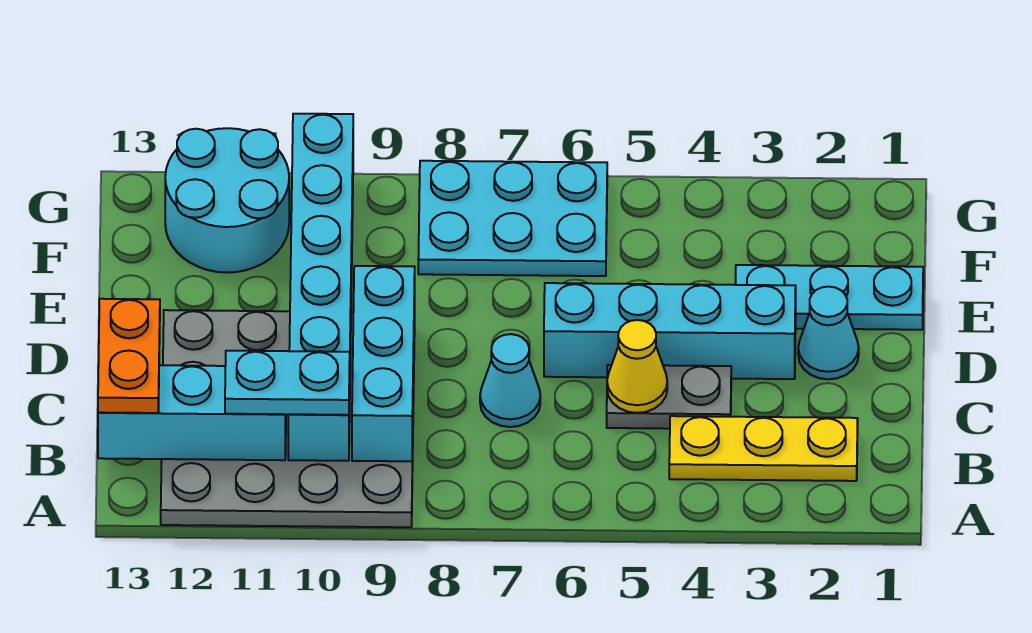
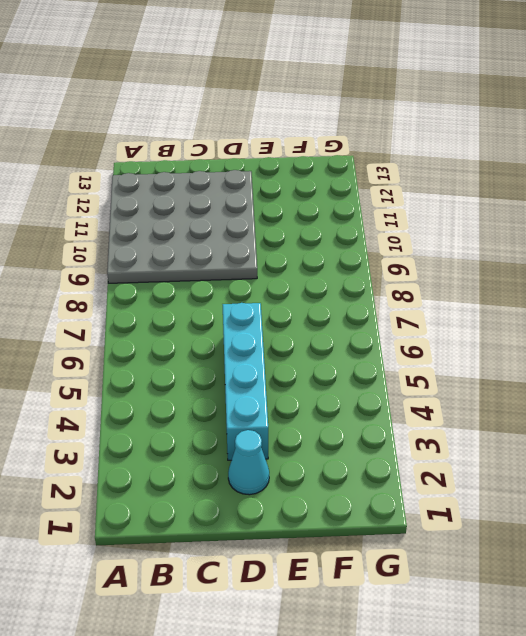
none -> yellow plate B2:B4 level 1
none -> grey plate C4:C5 level 1
none -> cyan cone C7 level 1

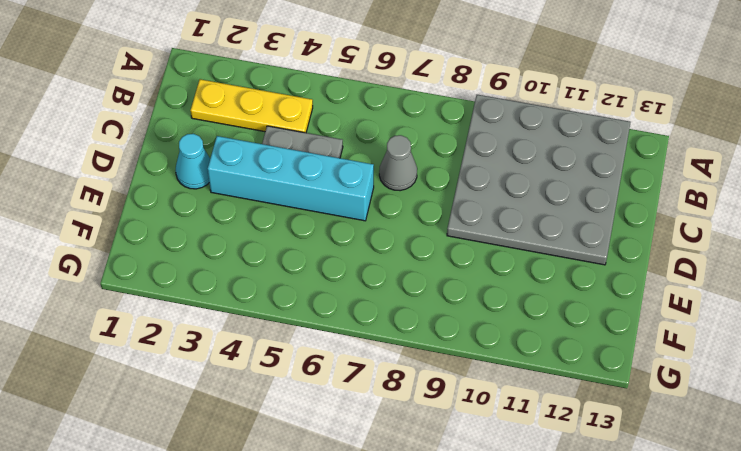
grey cone C7 level 1 -> cyan cone C7 level 1
none -> cyan plate E1:E3 level 1
none -> cyan plate F6:G8 level 1
none -> cyan round brick F11:G12 level 1

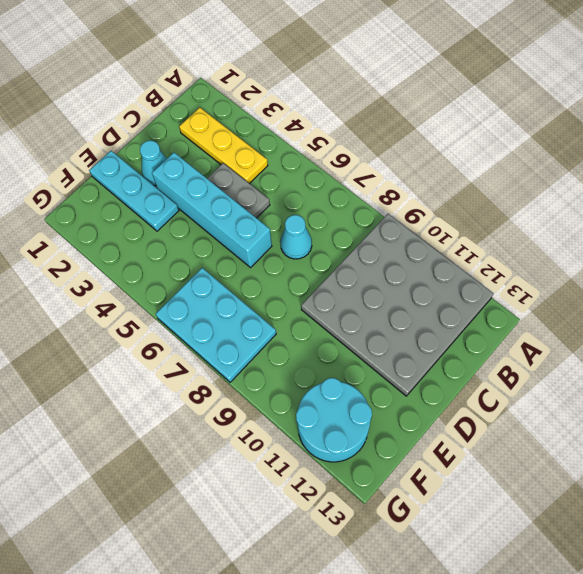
none -> cyan brick B9:D9 level 2
none -> cyan brick B10:G10 level 2
none -> cyan brick B11:B13 level 2

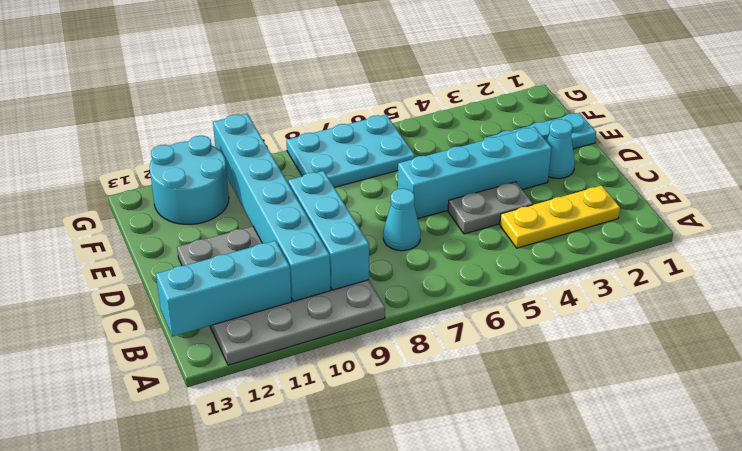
none -> yellow cone C5 level 2
none -> cyan plate B10:B11 level 3
none -> orange plate B13:C13 level 3

